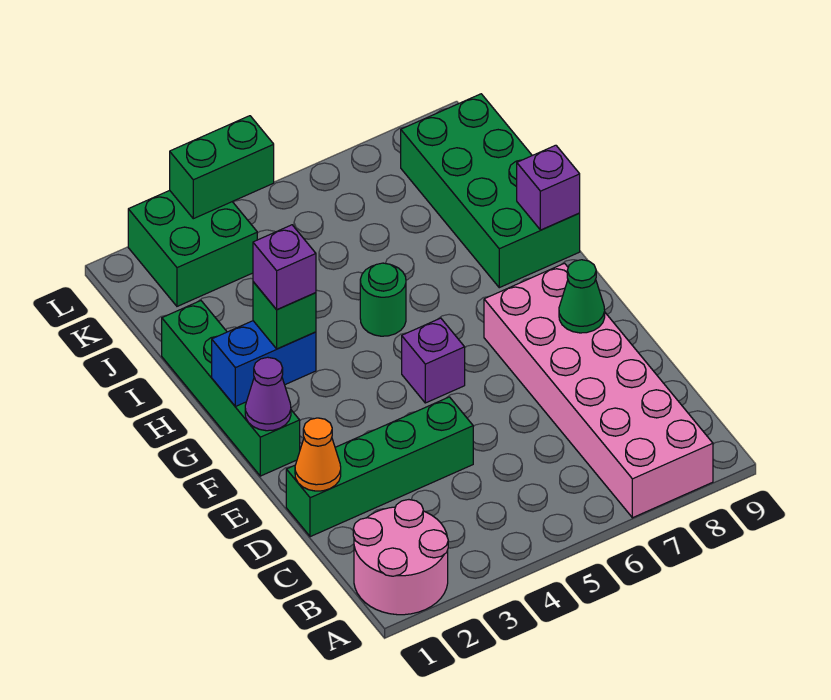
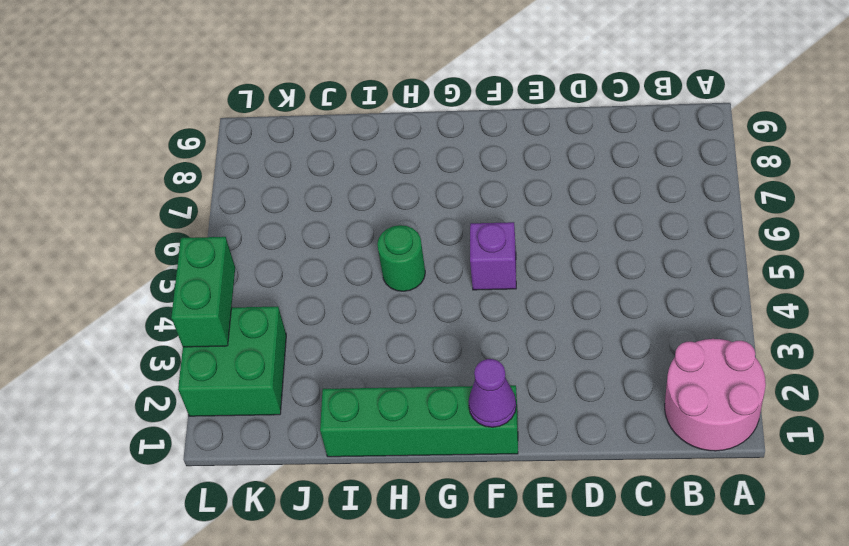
none -> pink brick A7:F8 level 1
none -> green brick D1:D4 level 1
none -> green brick H8:K9 level 1

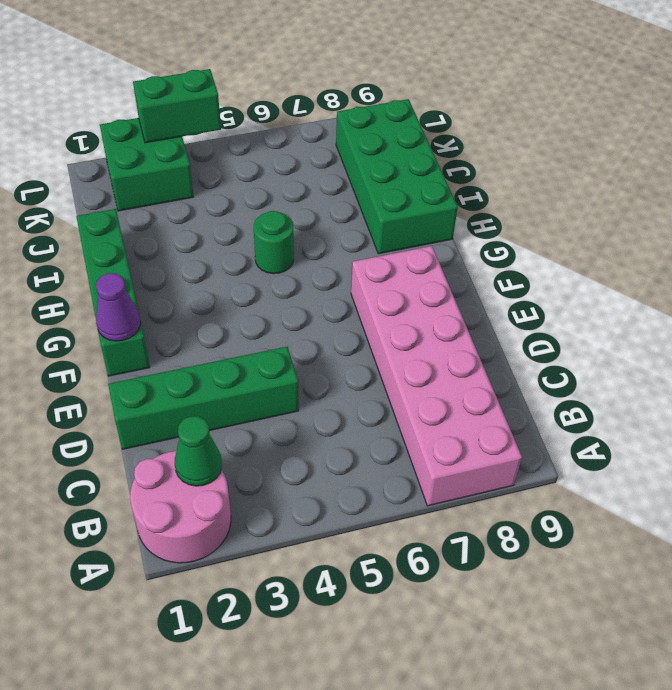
green cone B2 level 2 -> green cone E8 level 2
none -> purple brick F5 level 1
none -> orange cone D1 level 2
none -> blue brick G1:G2 level 2

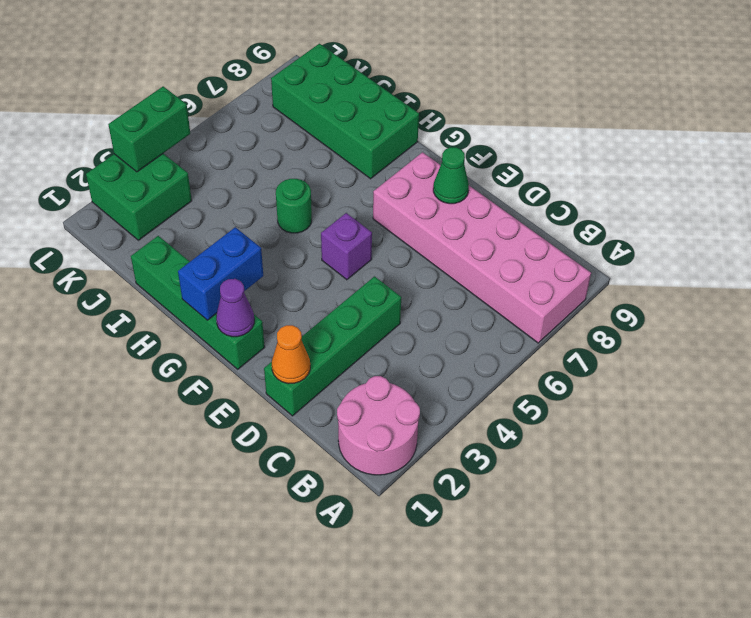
none -> purple brick H9 level 2
none -> green brick G2 level 3
none -> purple brick G2 level 4

